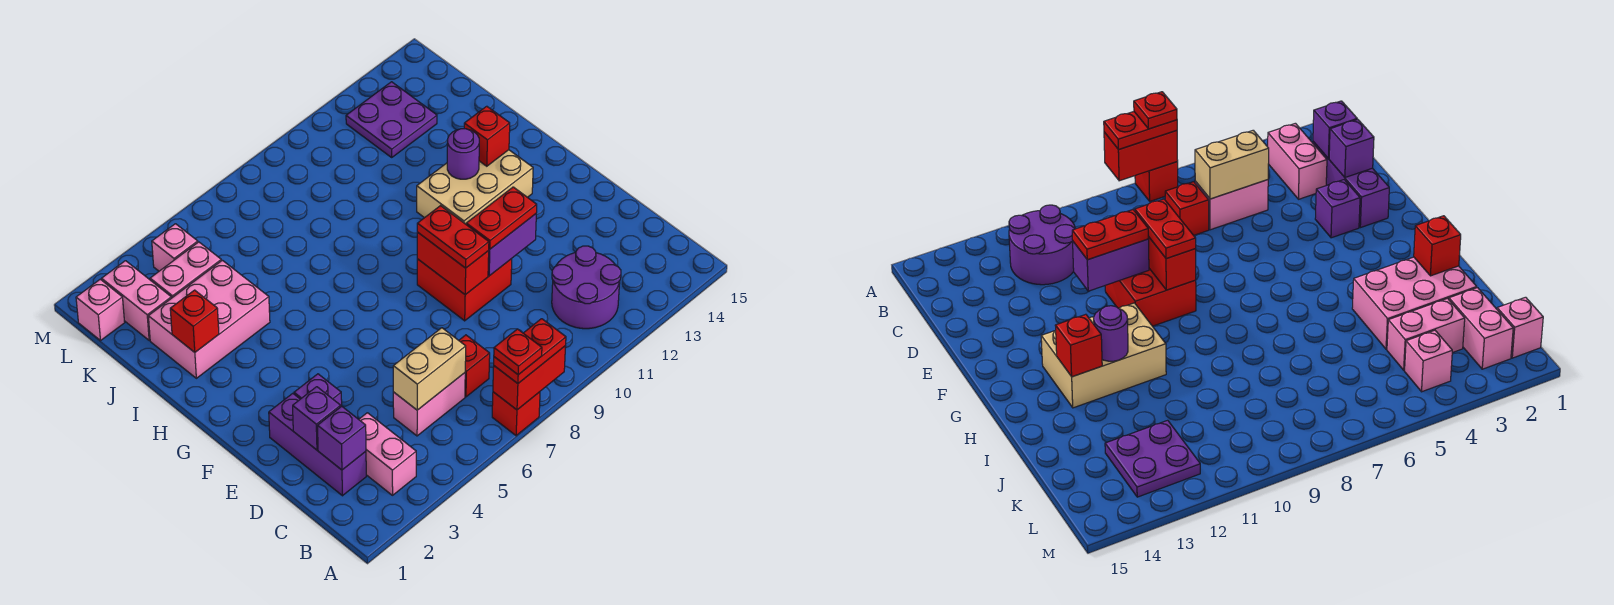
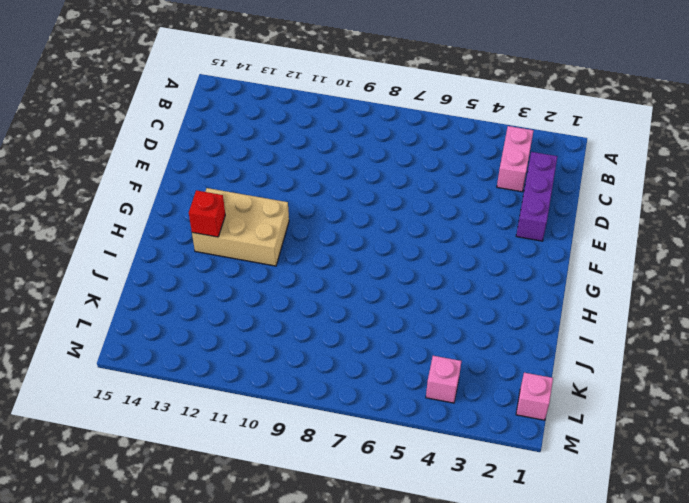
none -> red brick A7 level 1
none -> purple round brick B11:C12 level 1
none -> pink brick C5:C6 level 1

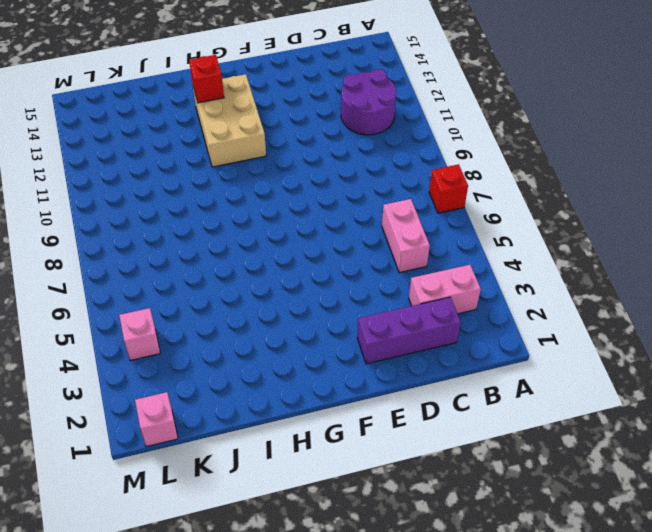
none -> red brick C7 level 1
none -> purple brick E3 level 1
none -> red brick E9:F10 level 1

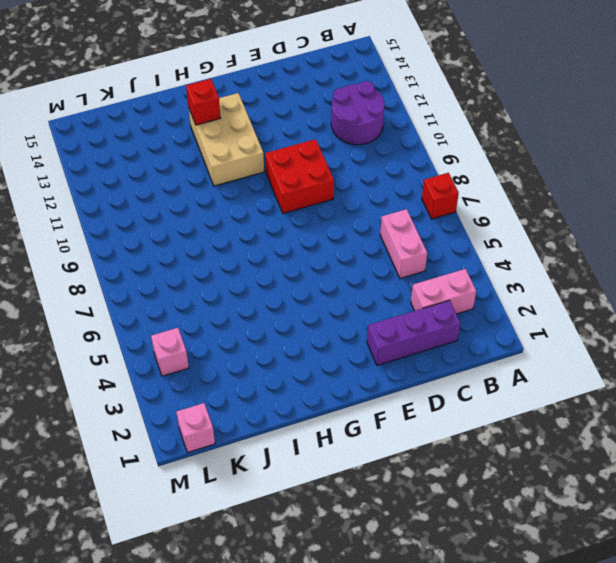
none -> red brick C7 level 1
none -> purple brick E3 level 1
none -> pink brick I2:J4 level 1

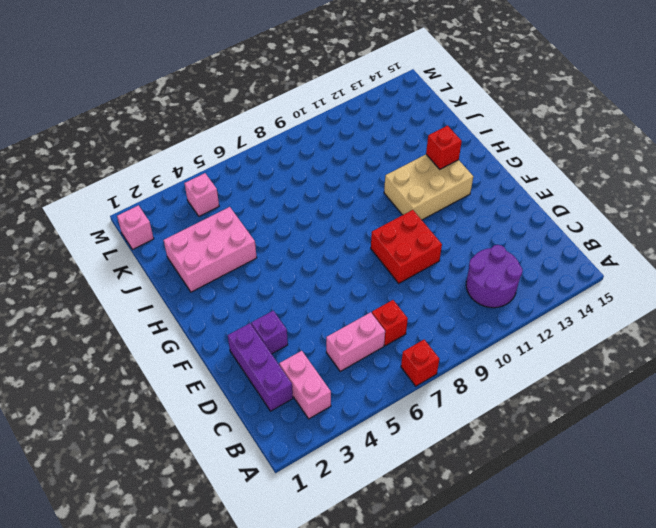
none -> pink brick K2:L2 level 1
none -> pink brick K3:K4 level 1
none -> purple plate K12:L13 level 1

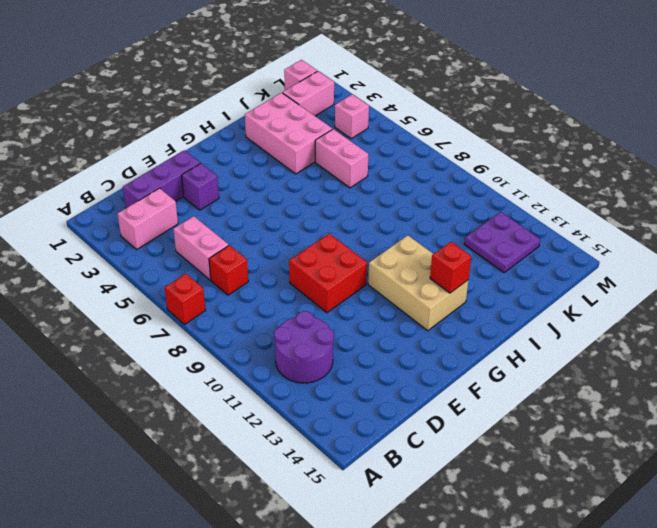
pink brick J5:J6 level 1 -> pink brick K3:K4 level 1
none -> red brick A7:A8 level 2
none -> purple brick C2 level 2
none -> tan brick C5:C6 level 2

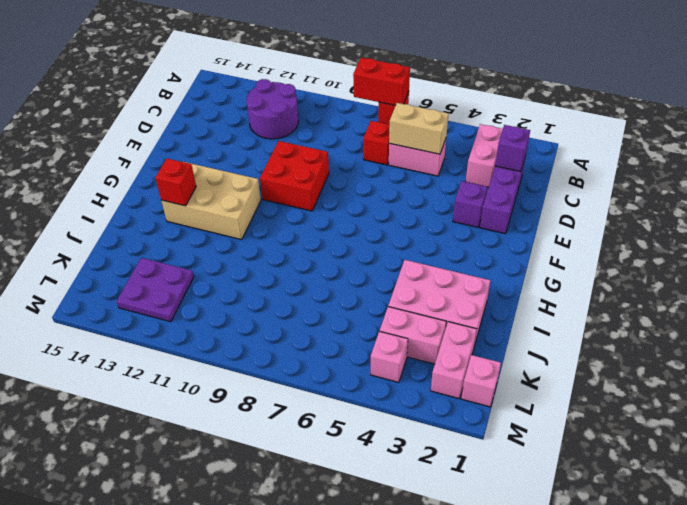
none -> purple brick D2 level 2
none -> red brick E9:F9 level 2
none -> purple brick E10:E11 level 2

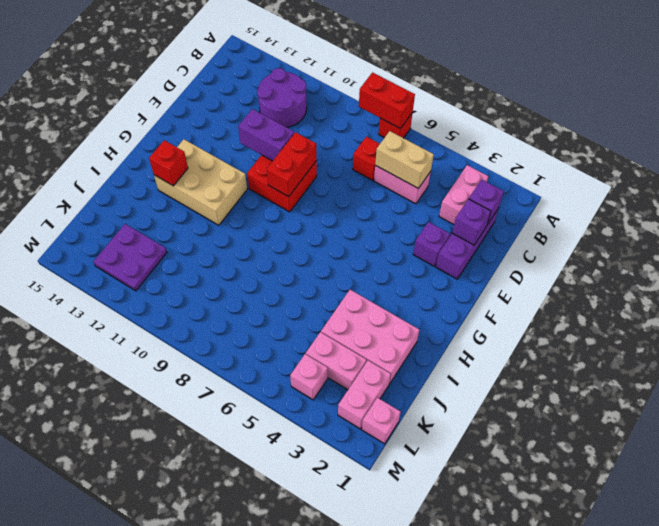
none -> purple round brick H12 level 2
none -> red brick I2 level 2
none -> red plate A7:A8 level 3

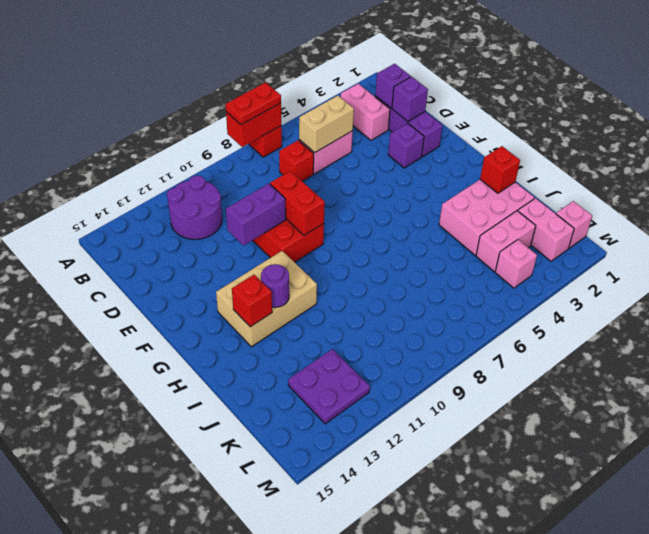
none -> red plate E9:F9 level 3
none -> red plate E10:E11 level 3
none -> red plate A7 level 4

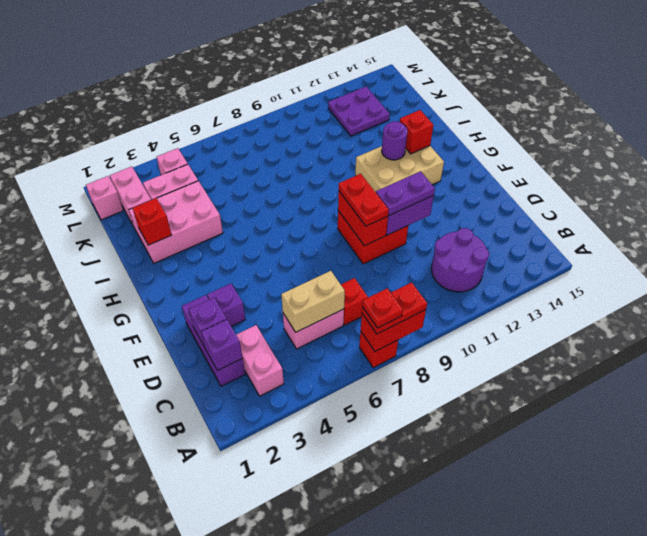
purple plate E10:E11 level 3 -> red plate E10:E11 level 3

